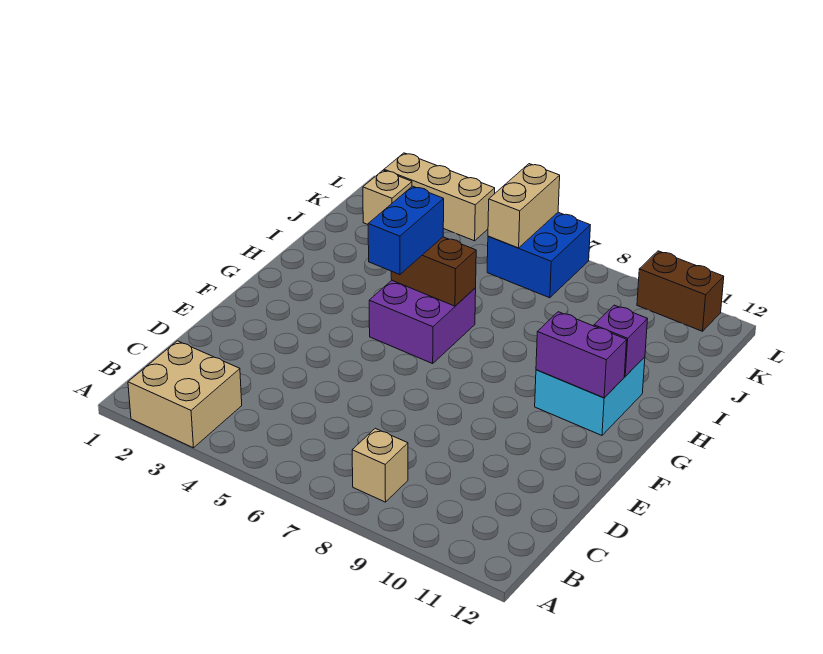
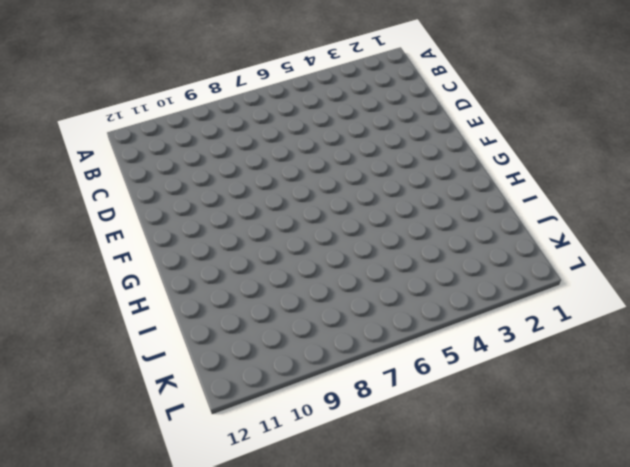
none -> tan brick A2:B3 level 1
none -> tan brick B8 level 1
none -> purple brick G5:H6 level 1

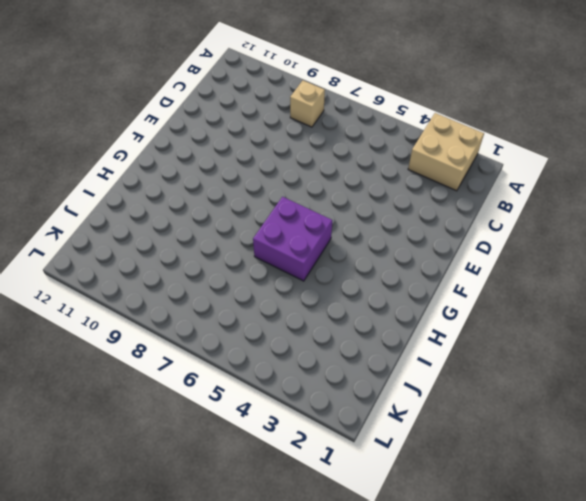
none -> cyan brick G10:H11 level 1
none -> tan brick K2 level 1
none -> blue brick K6:L7 level 1

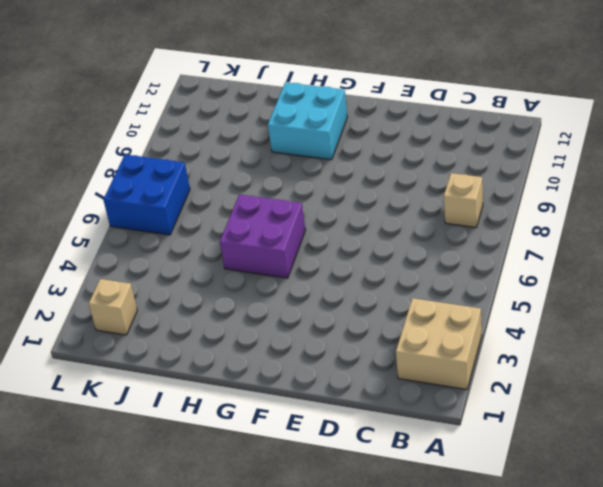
none -> tan brick L2:L4 level 1
none -> brown brick L10:L11 level 1
none -> purple brick G10:G11 level 2

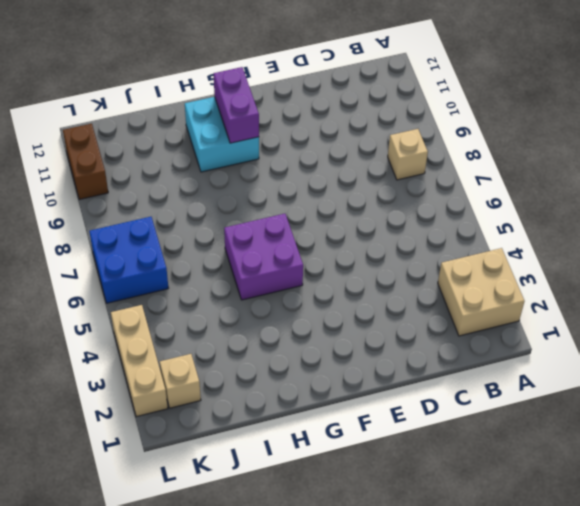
none -> brown brick H5:H6 level 2
none -> purple brick H11 level 2
none -> tan brick K6:L6 level 2

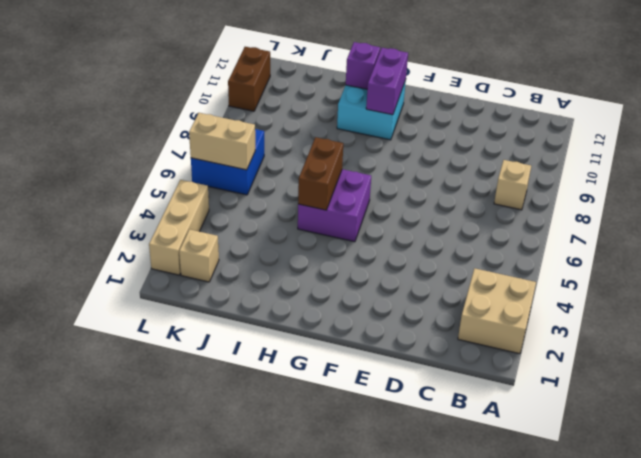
none -> blue brick G5:H5 level 3

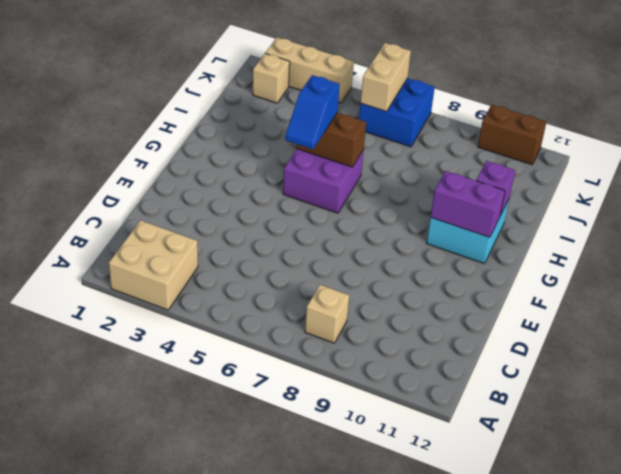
blue slope G5:H5 level 3 top H -> blue brick G5:H5 level 3

